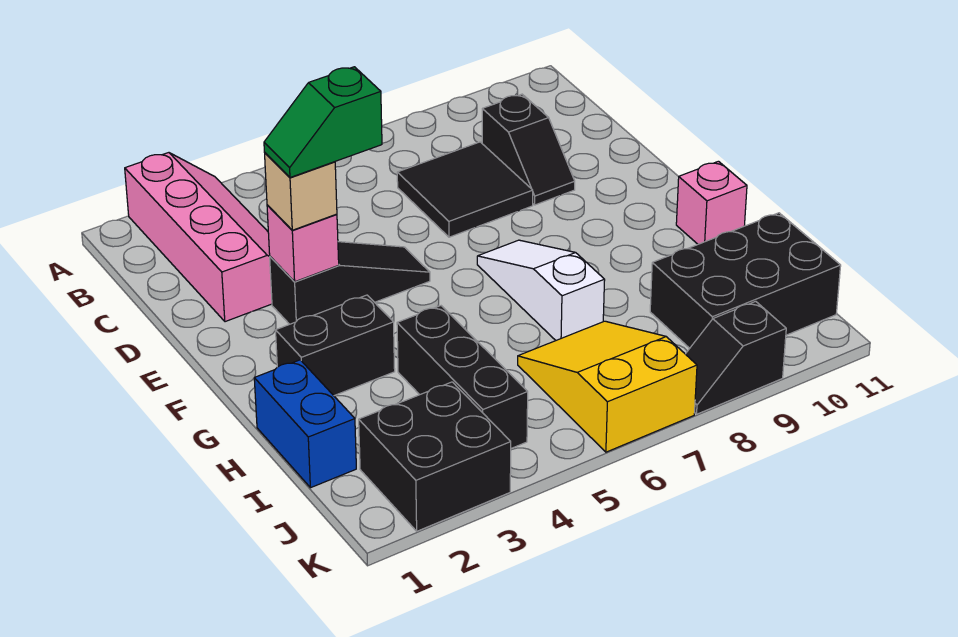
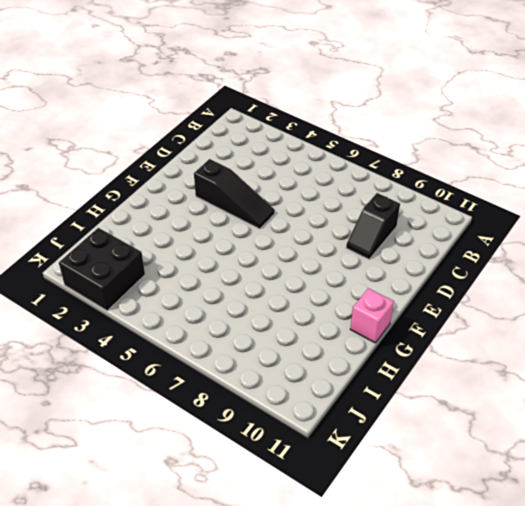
none -> pink slope A2:D3 level 1 top 2
none -> black tile C7:D8 level 1
none -> white slope F7:H7 level 1 top H

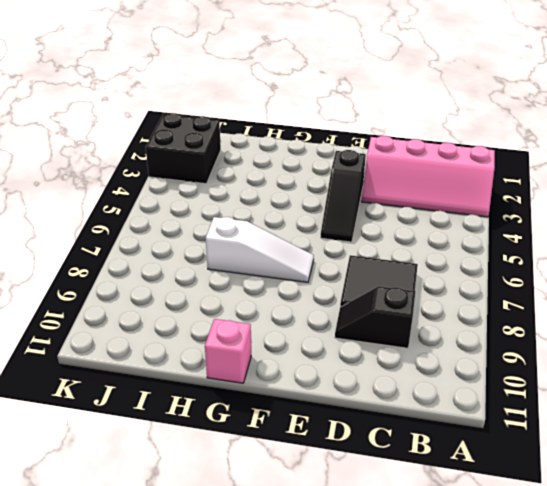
none -> black brick G2:G3 level 1
none -> blue brick H1:I1 level 1
none -> black brick H4:J4 level 1

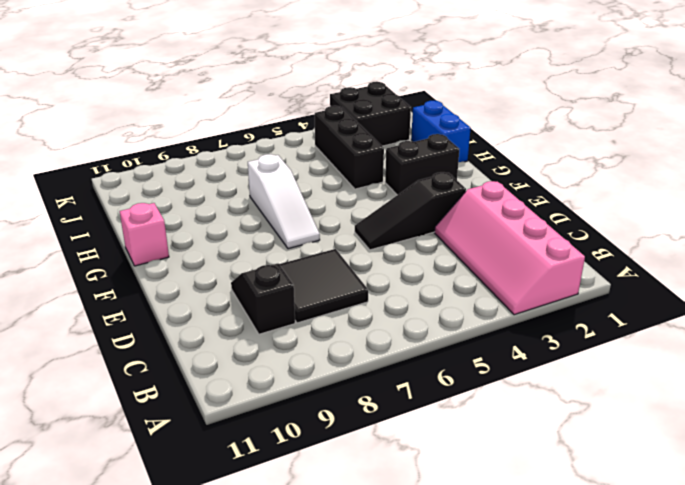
none -> yellow slope I6:K7 level 1 top K
none -> black brick I9:J11 level 1
none -> black slope K8:K9 level 1 top 9

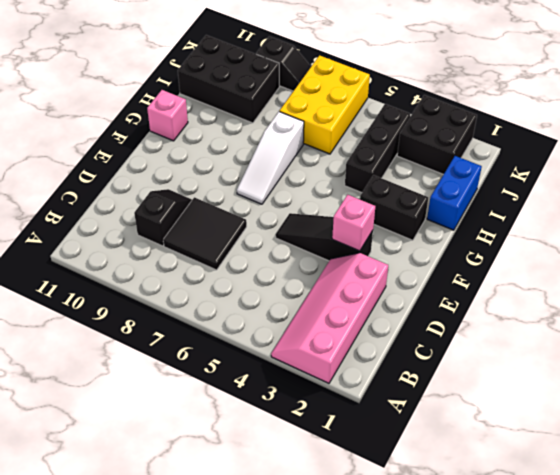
yellow brick I6:K7 level 1 -> yellow slope I6:K7 level 1 top K
none -> tan brick E3 level 3
none -> green slope E3:E4 level 4 top 4

